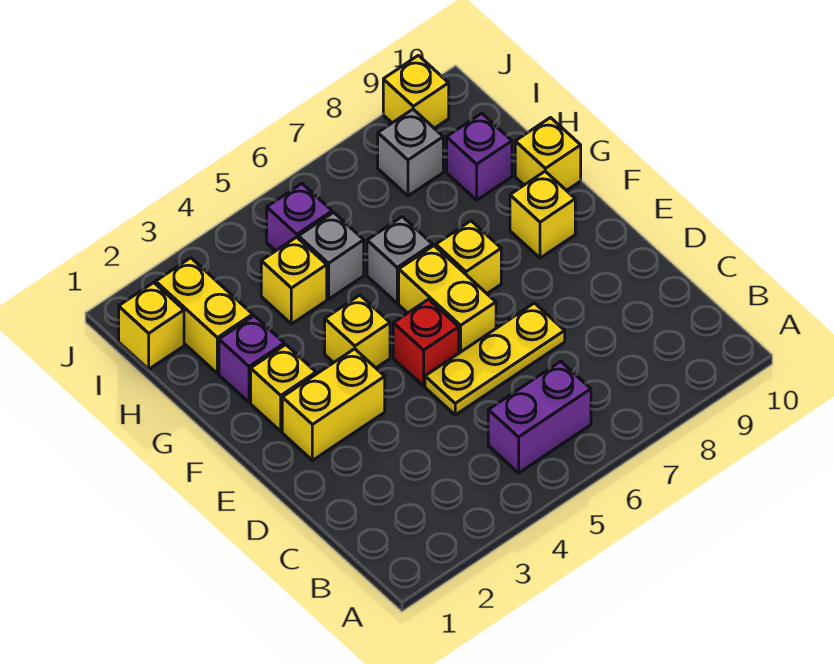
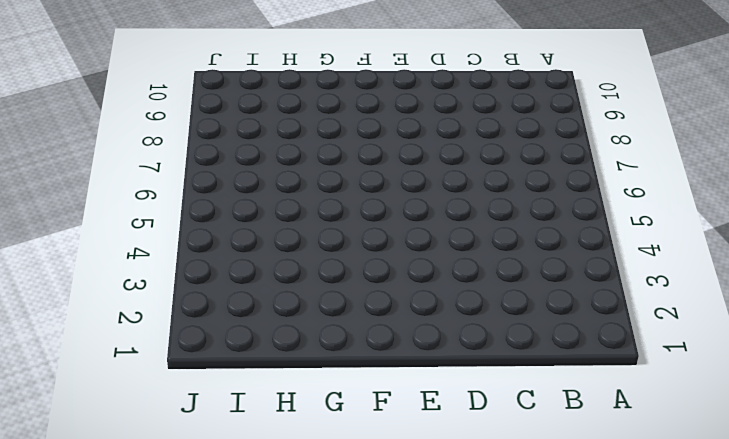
none -> purple brick B5:B6 level 1
none -> yellow plate D5:D7 level 1
none -> yellow brick E2:E3 level 1

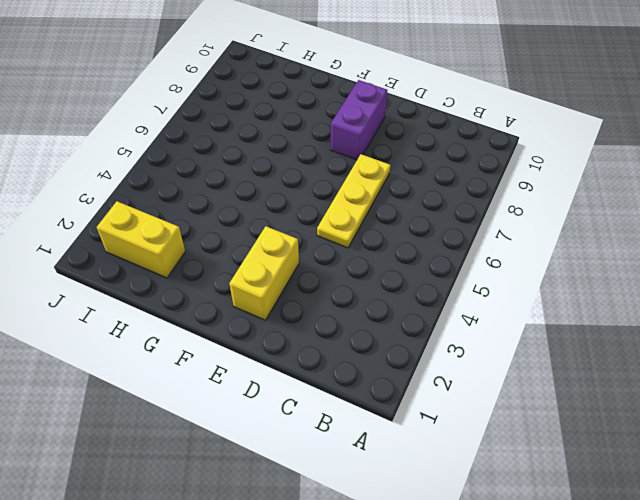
purple brick E8:E9 level 1 -> purple brick B5:B6 level 1
none -> red brick E5 level 1
none -> yellow brick E6:F6 level 1
none -> yellow brick F2 level 1

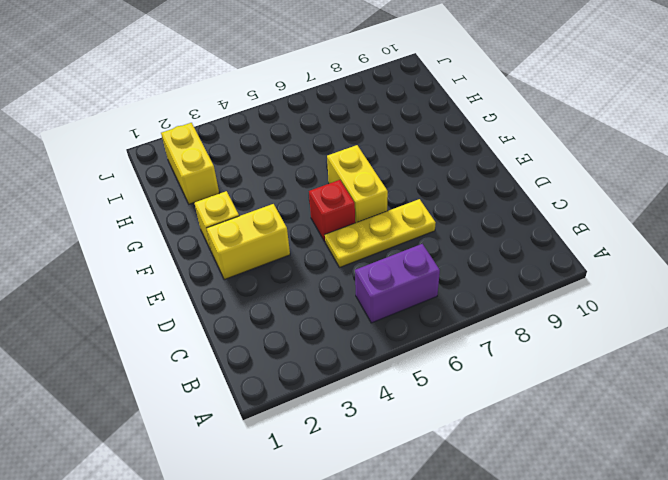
none -> yellow brick F4 level 1
none -> yellow brick F7 level 1
none -> yellow brick F9 level 1

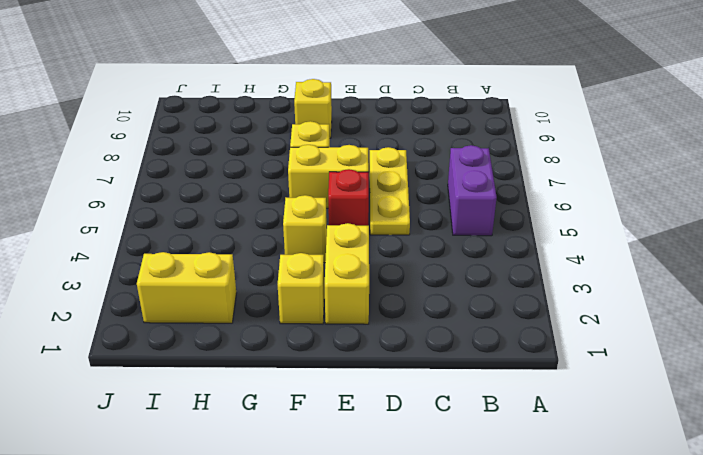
none -> purple brick G2 level 1
none -> grey brick G6 level 1
none -> yellow brick G10 level 1

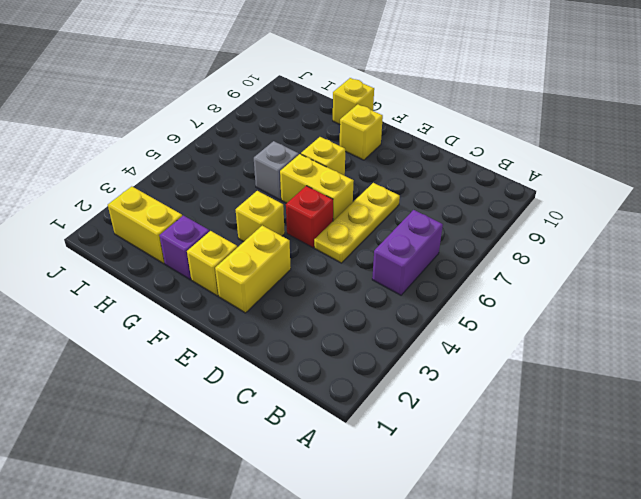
none -> yellow brick H4 level 1
none -> grey brick H5 level 1
none -> purple brick H9 level 1

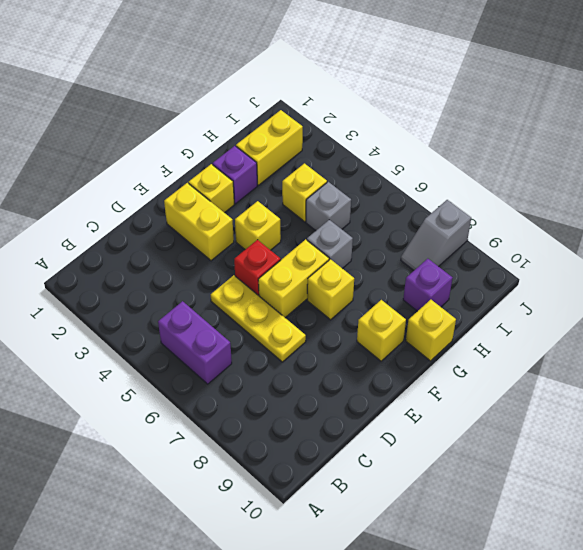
grey slope I8:J8 level 1 top J -> grey brick I8 level 1
none -> yellow brick I1 level 1
none -> purple brick I5 level 1
none -> yellow brick J9 level 1

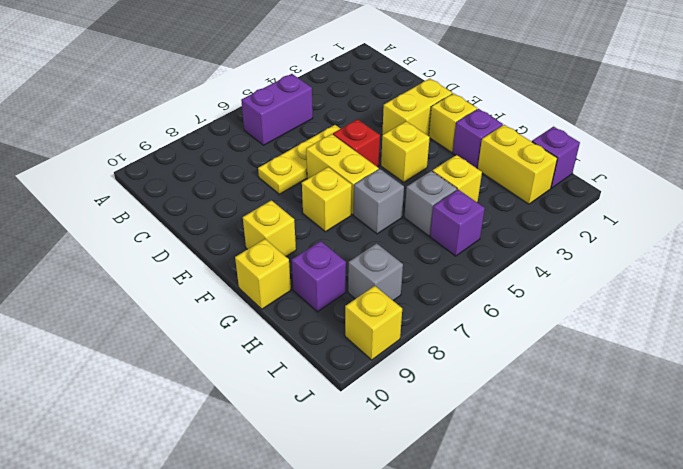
purple brick I1 level 1 -> yellow brick I1 level 1

